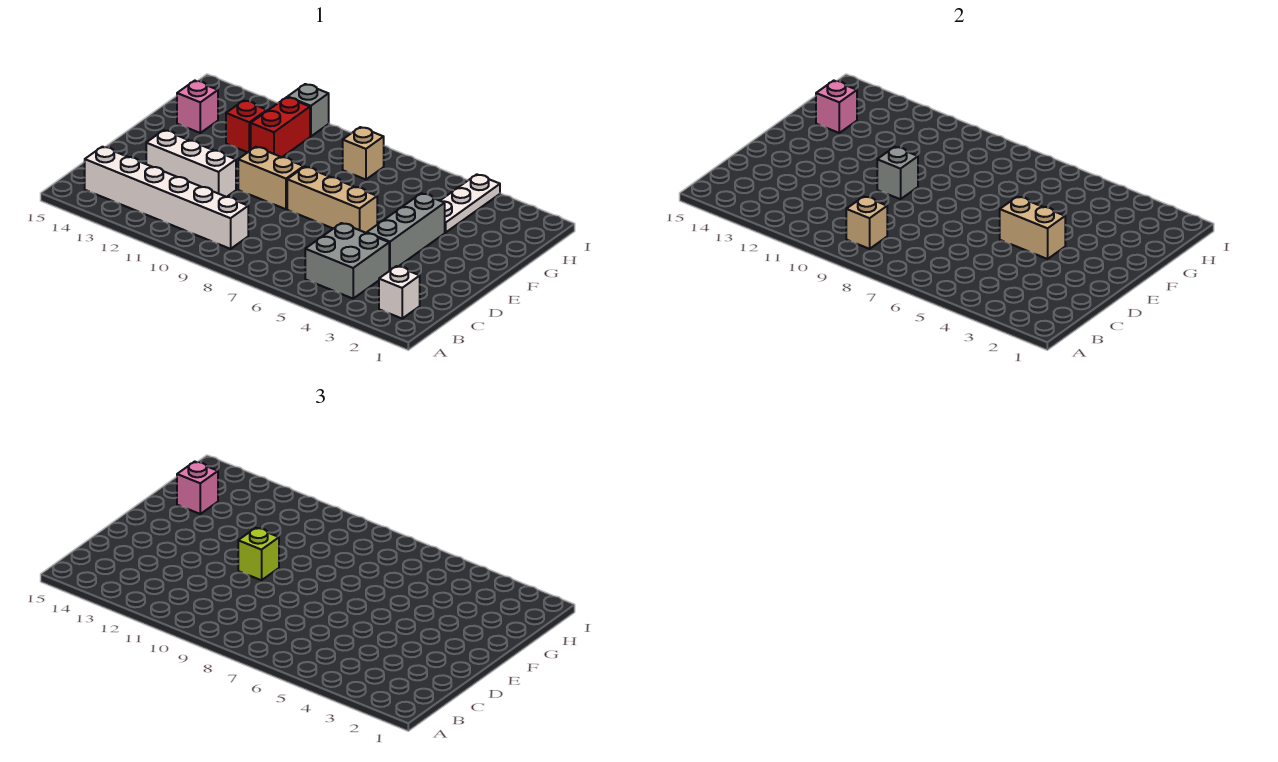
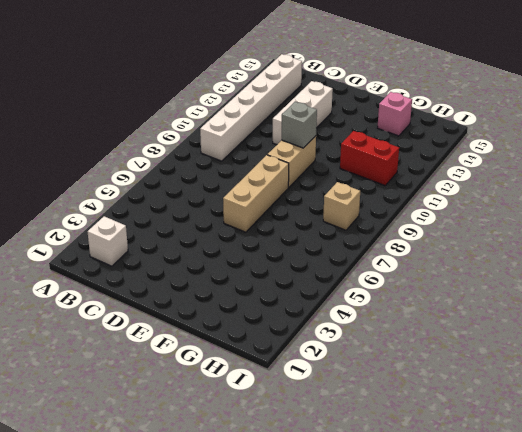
none -> grey brick B4:C5 level 1
none -> grey brick D4:F4 level 1
none -> white plate G4:I4 level 1

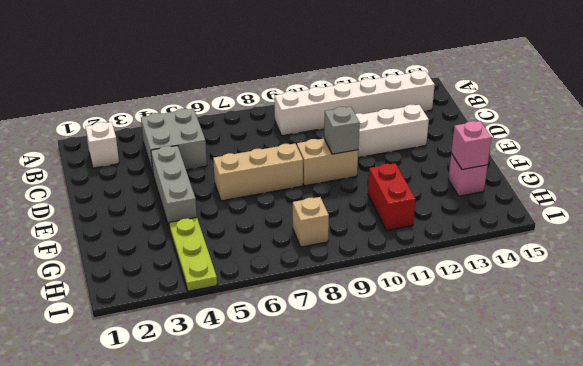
lime plate G4:I4 level 1 -> white plate G4:I4 level 1
none -> red brick G12 level 1
none -> grey brick I11 level 1
none -> tan brick B9 level 2

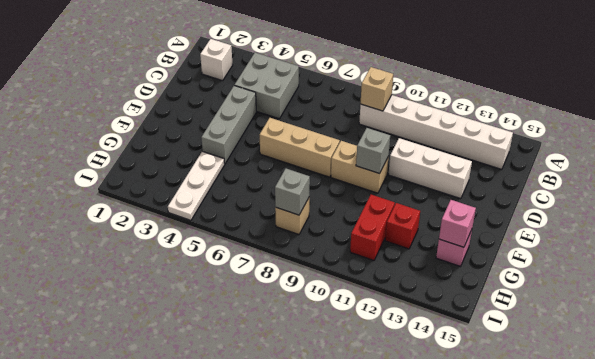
grey brick H8 level 2 -> grey brick I11 level 1
none -> tan brick E4:E5 level 2
none -> lime brick E10 level 3
none -> pink brick G14 level 3

